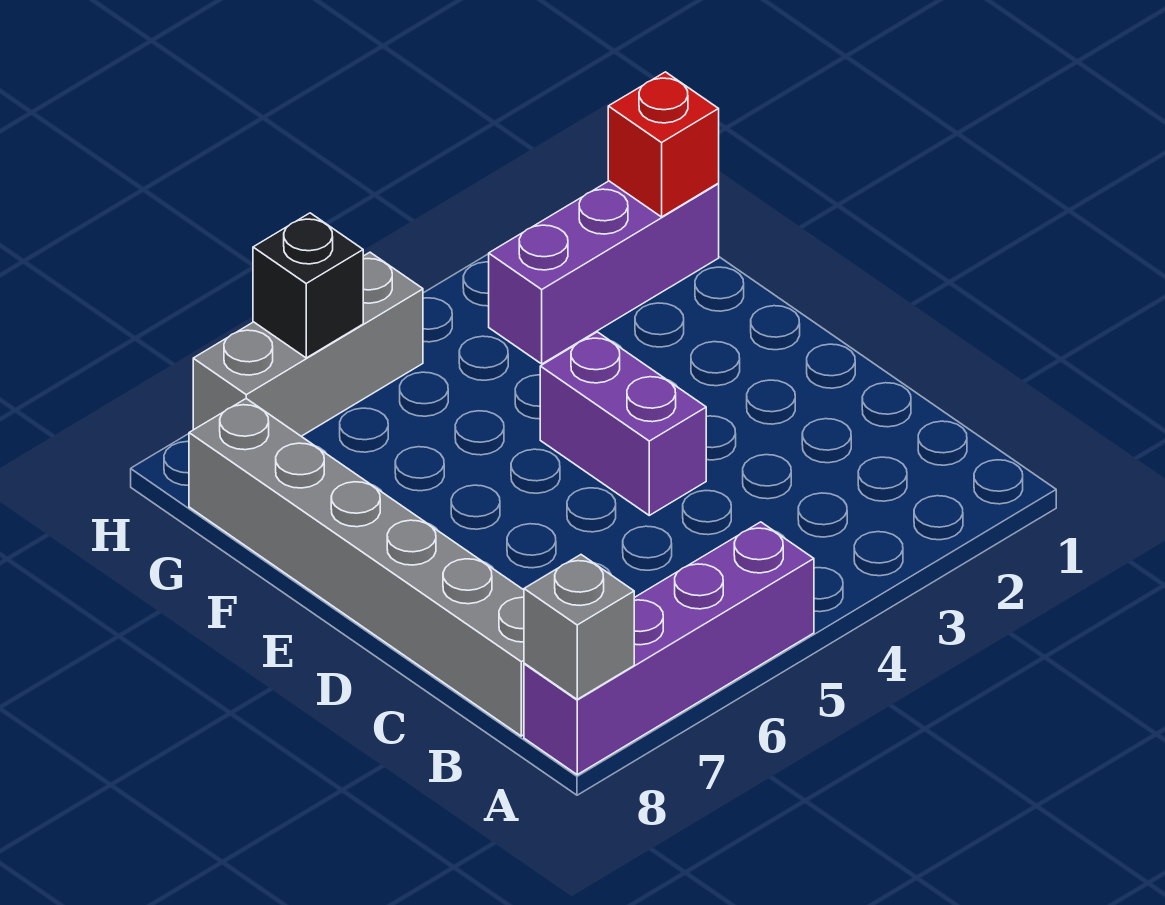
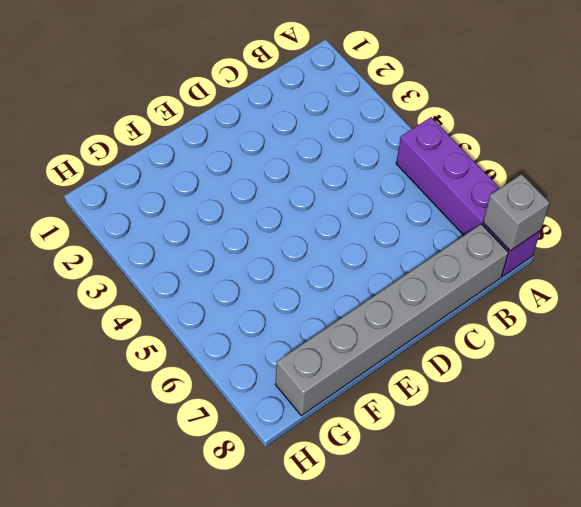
none -> purple brick D4:E4 level 1
none -> purple brick G1:G3 level 1

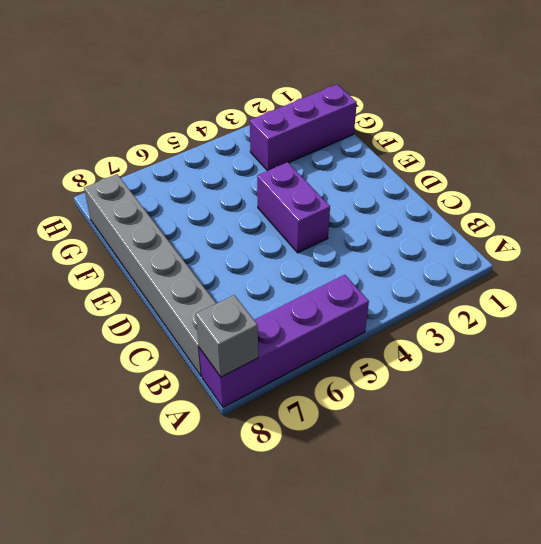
none -> grey brick H5:H7 level 1
none -> red brick G1 level 2

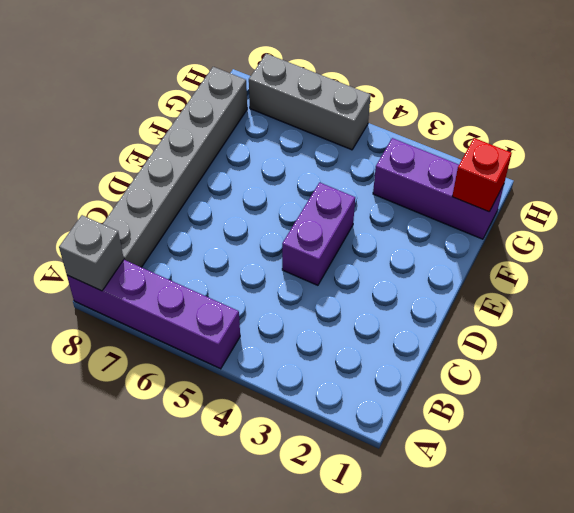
none -> black brick H6 level 2

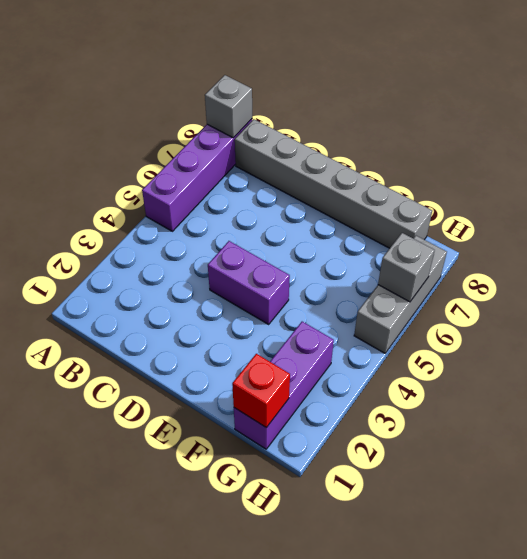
grey brick H6 level 2 -> black brick H6 level 2

